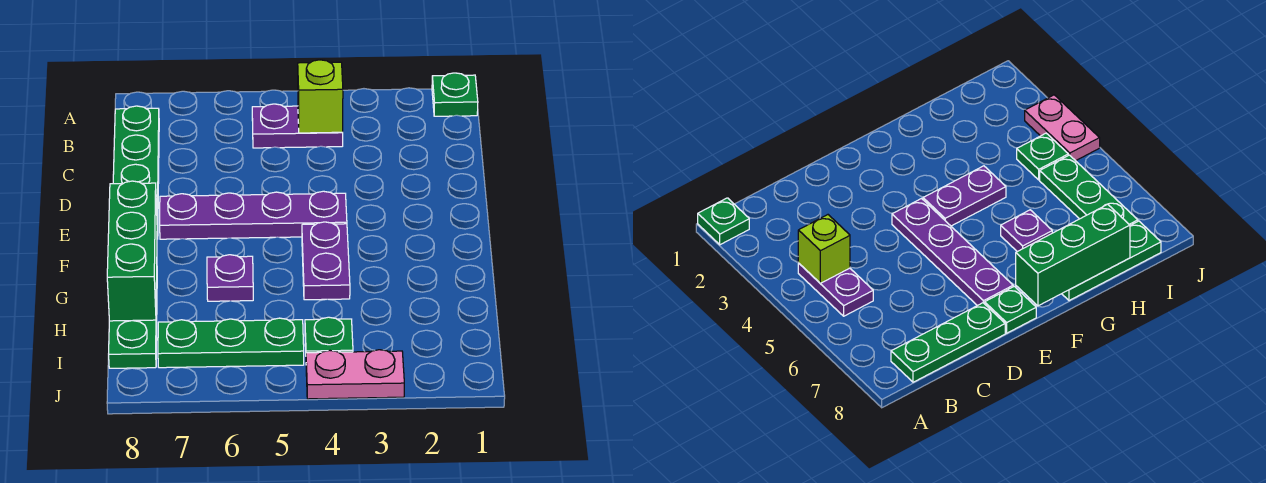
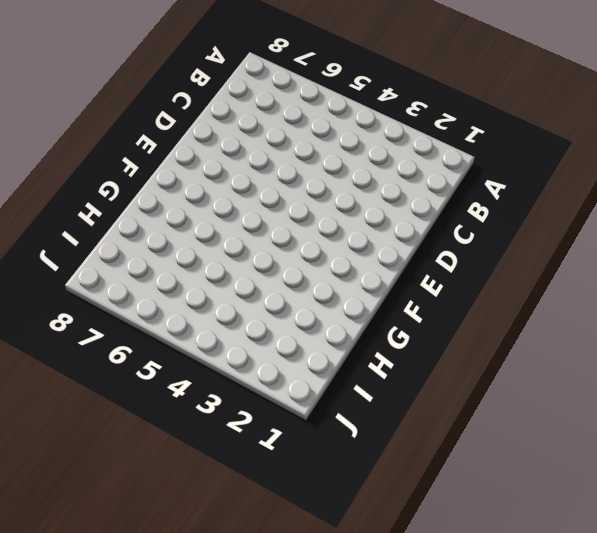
none -> green plate A1 level 1
none -> purple plate B4:B5 level 1
none -> green plate B8:D8 level 1

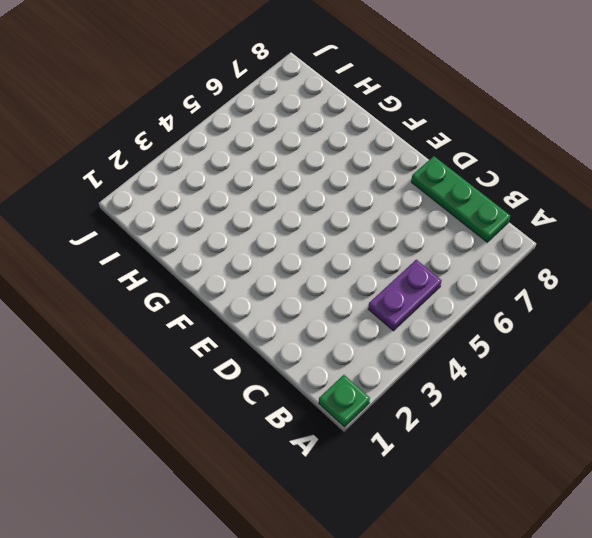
none -> purple plate E4:E7 level 1
none -> green plate E8 level 1
none -> purple plate F4:G4 level 1

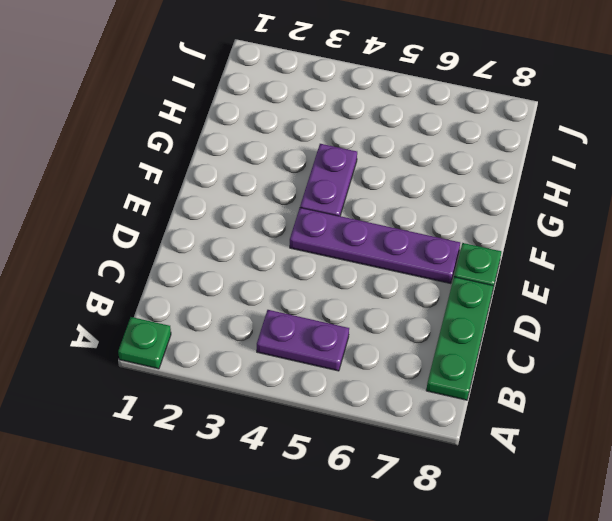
none -> purple plate G6 level 1
none -> green plate G8:I8 level 1
none -> green plate I4 level 1

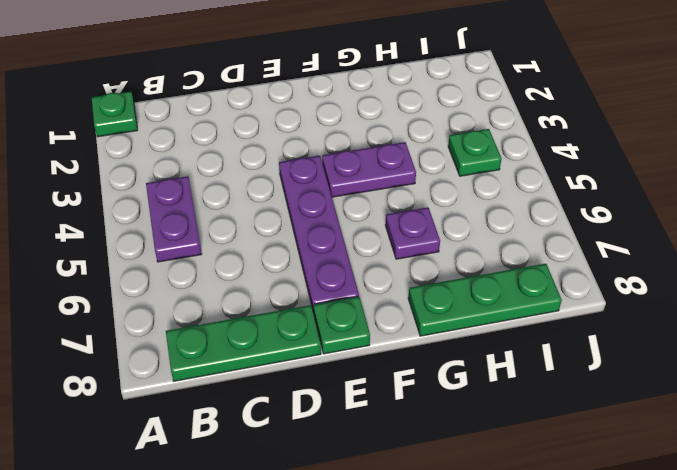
none -> green plate I5:I7 level 1
none -> pink plate J3:J4 level 1
none -> lime brick B4 level 2

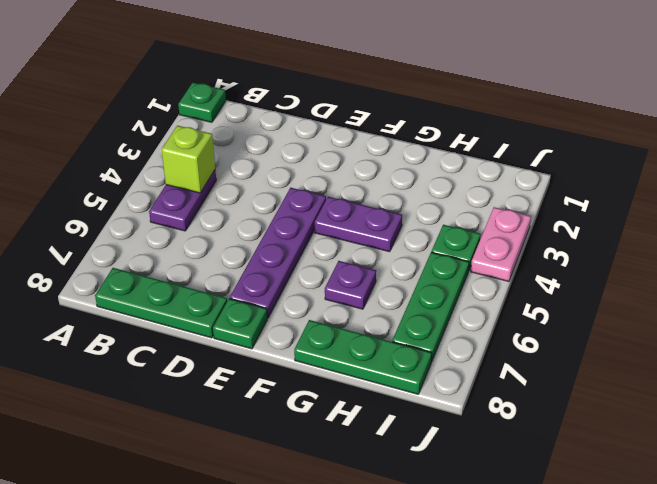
none -> green brick F8:H8 level 2

